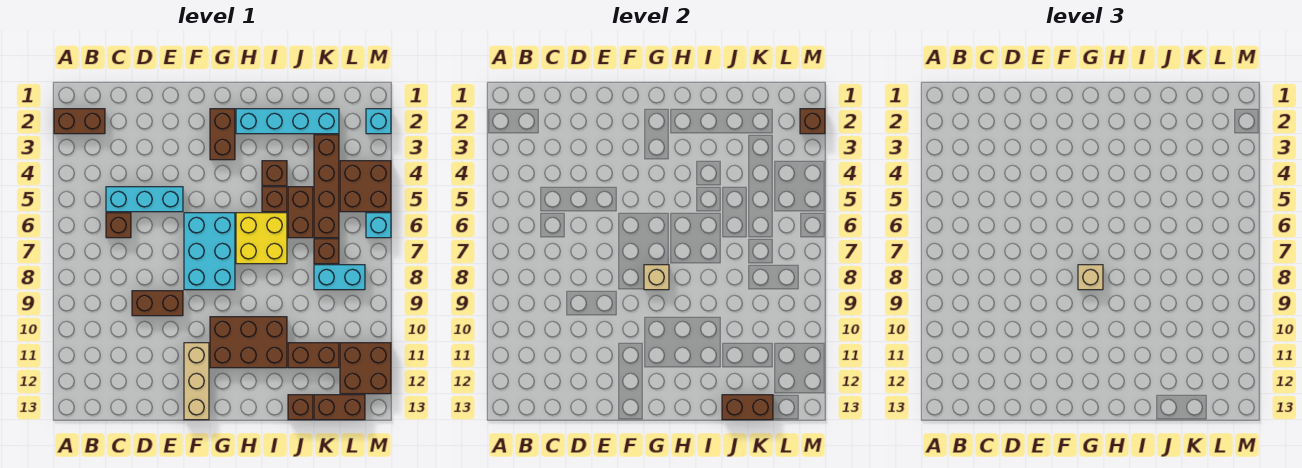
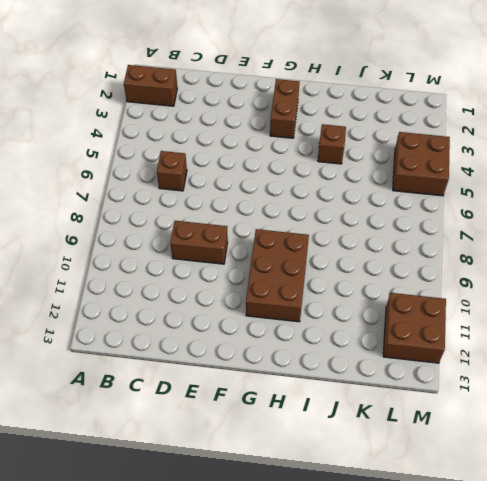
brown brick G9:H11 level 1 -> brown brick G10:I11 level 1
none -> cyan brick C5:E5 level 1
none -> cyan brick F6:G8 level 1
none -> tan brick F11:F13 level 1

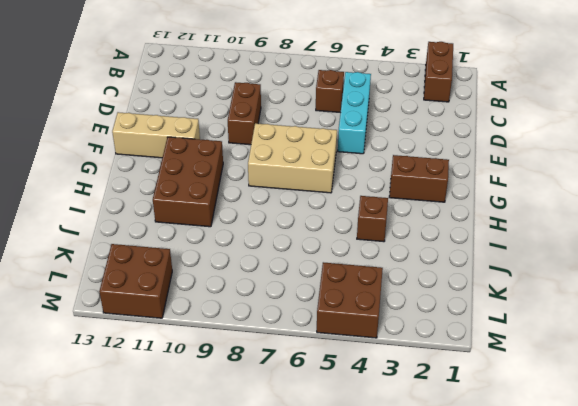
tan brick F6:G8 level 1 -> cyan brick F6:G8 level 1
none -> cyan brick H2:K2 level 1
none -> yellow brick H6:I7 level 1
none -> brown brick I5 level 1

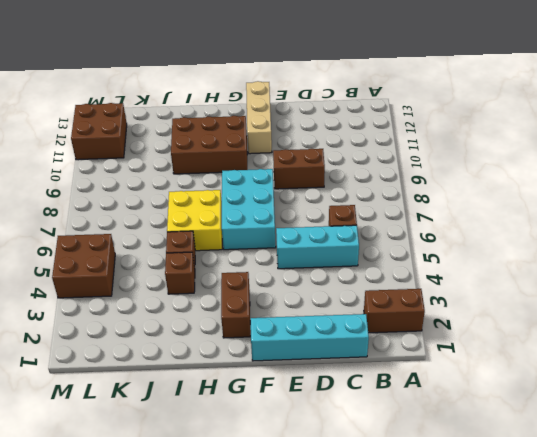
cyan brick C1:F1 level 1 -> cyan brick H2:K2 level 1
none -> brown brick J5:J6 level 1
none -> brown brick J11:K11 level 1
none -> brown brick J13 level 1

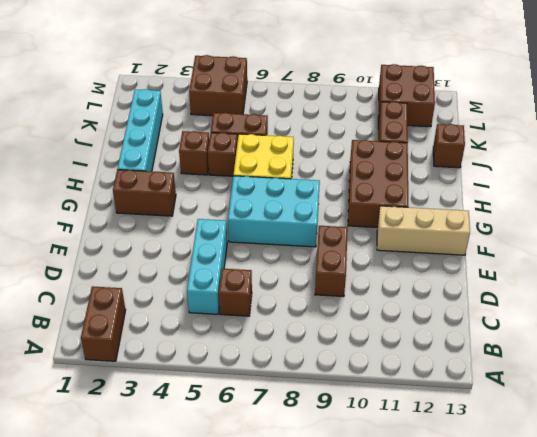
none -> brown brick K3:K6 level 1
none -> brown brick K7 level 1
none -> cyan brick K8:L8 level 1

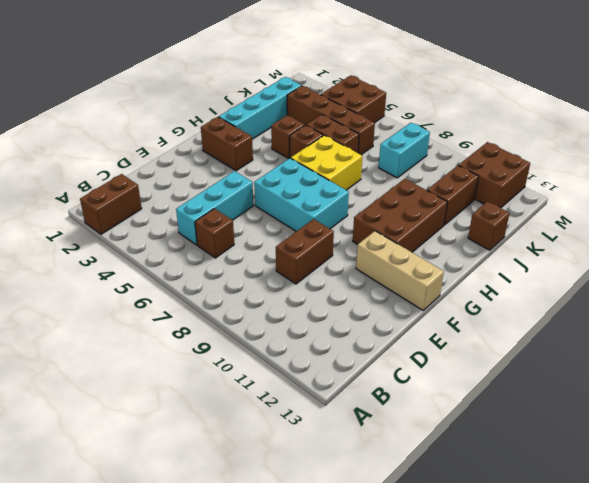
none -> brown brick K7 level 1
none -> brown brick K13:L13 level 1
none -> cyan brick M2 level 1

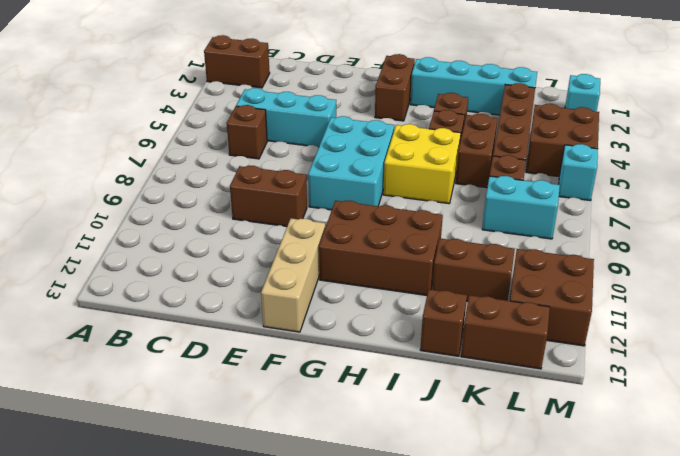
none -> tan brick G8 level 2
none -> brown brick J13:K13 level 2
none -> brown brick M2 level 2

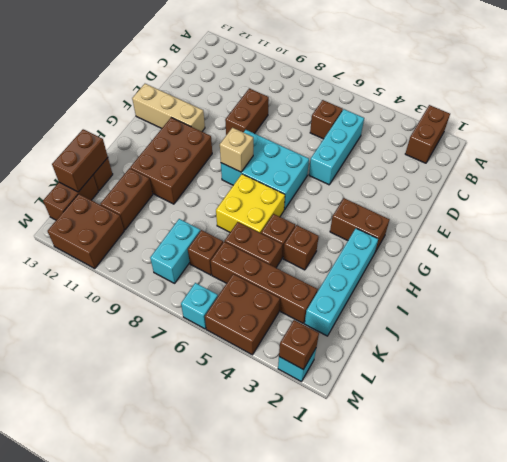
none -> tan brick G8 level 3

